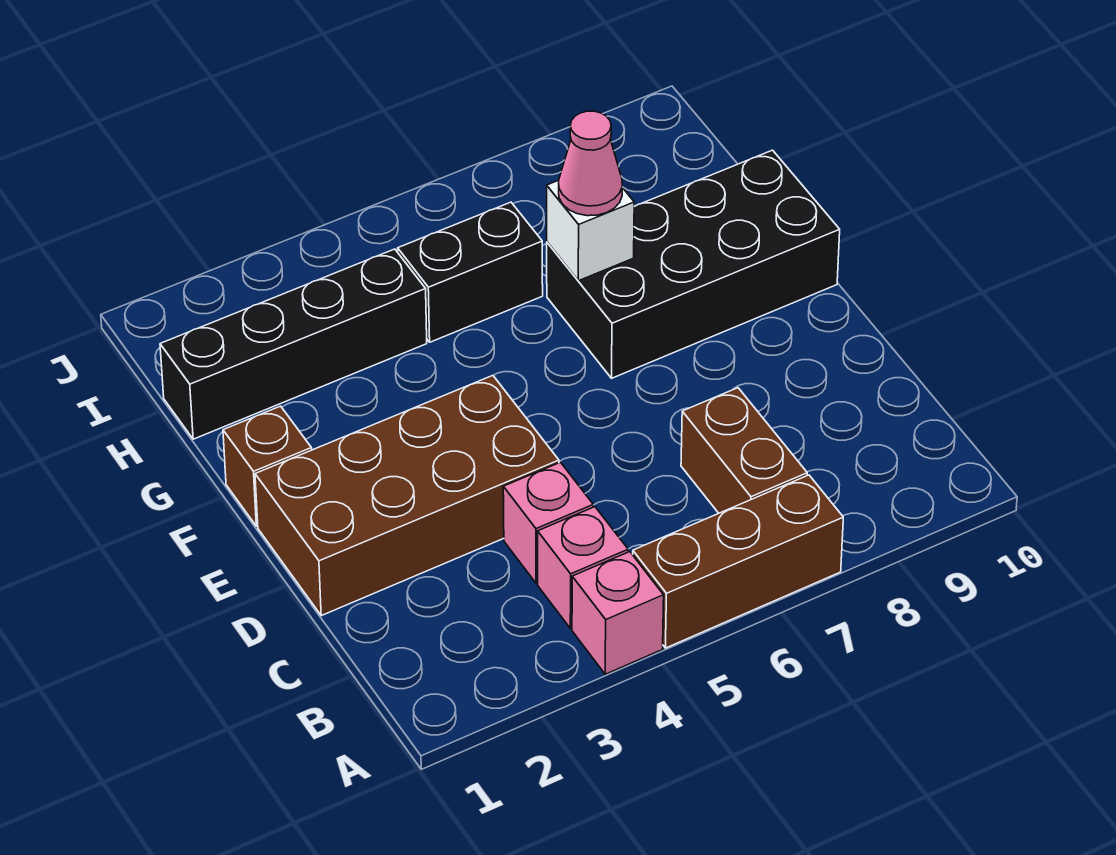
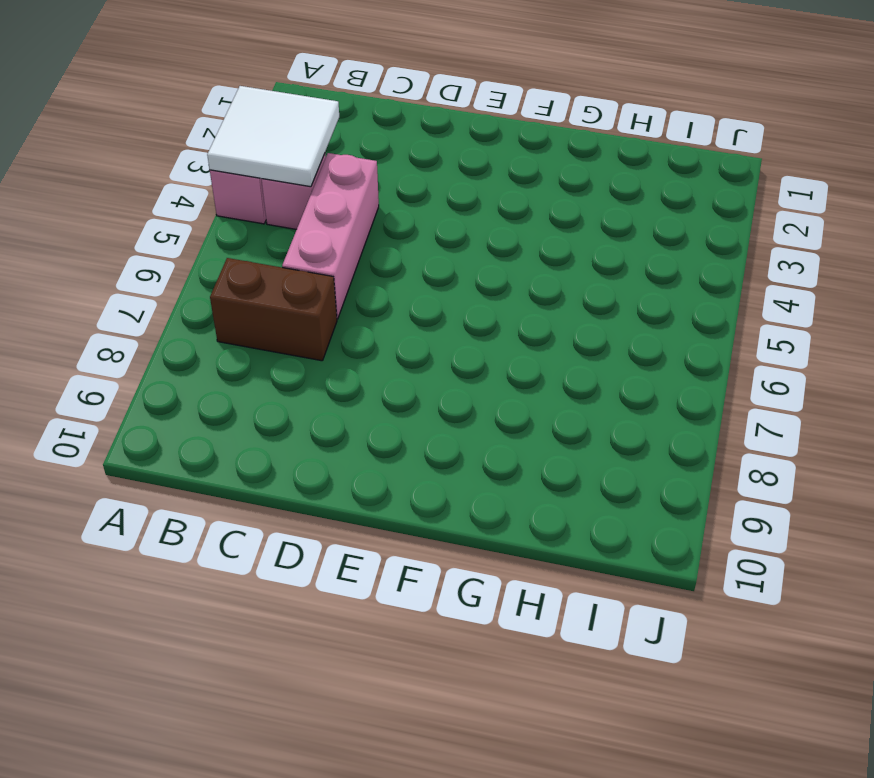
white tile A3:B4 level 2 -> none
pink brick C4:C6 level 1 -> pink brick C4 level 1
none -> brown brick A5:A7 level 1
none -> brown brick D1:E4 level 1
none -> brown brick F1 level 1

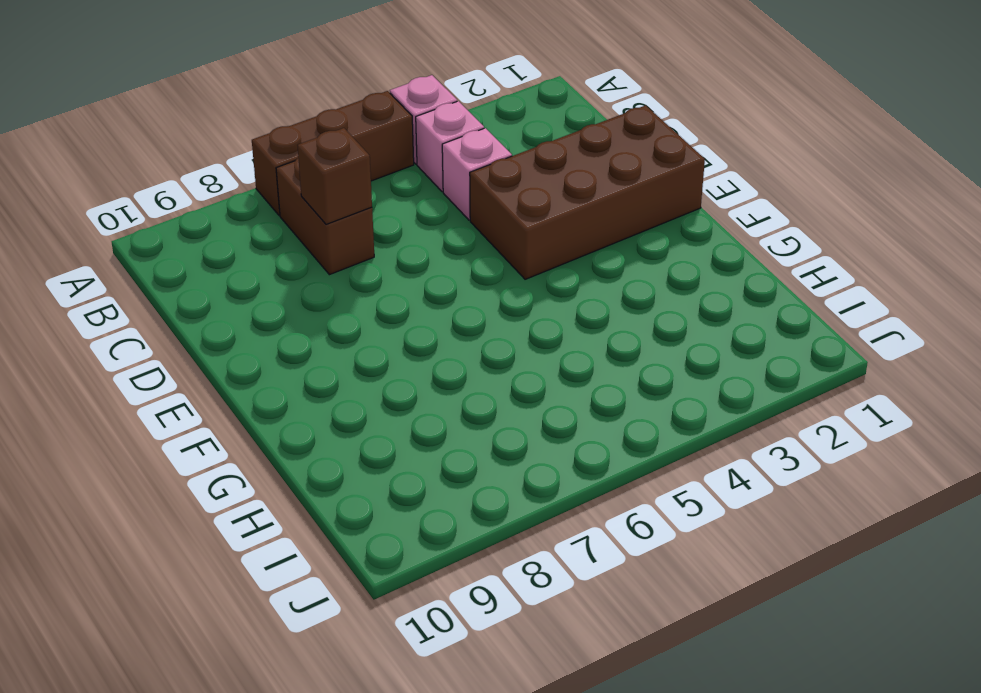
brown brick C7 level 2 -> brown brick F1 level 1
none -> black brick F7:G10 level 1
none -> black brick H1:H4 level 1
none -> black brick H5:H6 level 1

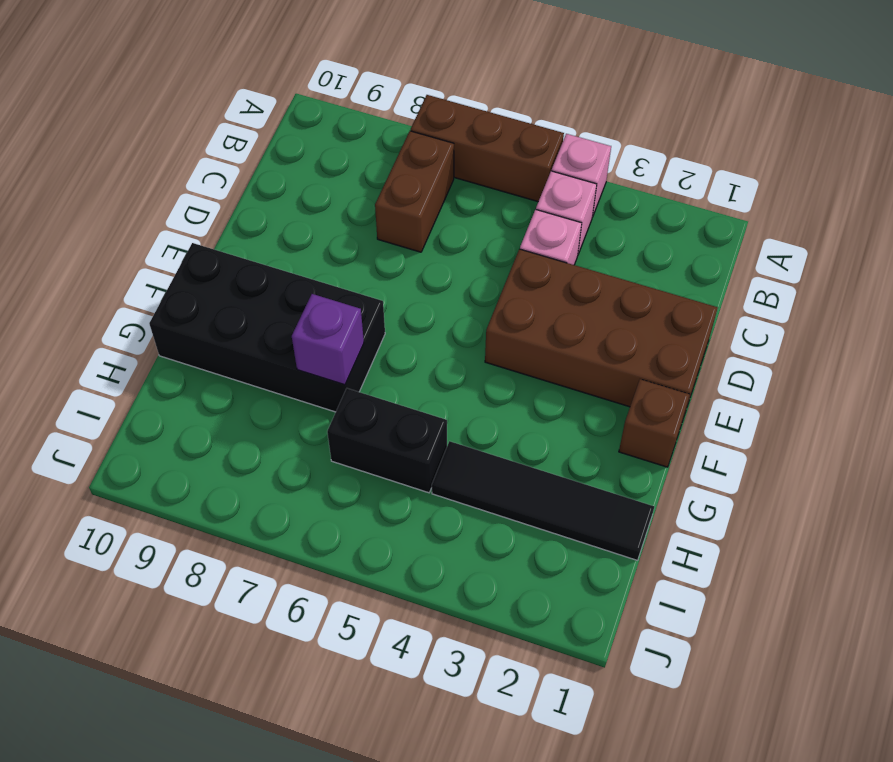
purple brick G7 level 2 -> white brick G7 level 2
black tile H1:H4 level 1 -> black brick H1:H4 level 1
none -> pink cone G7 level 3

